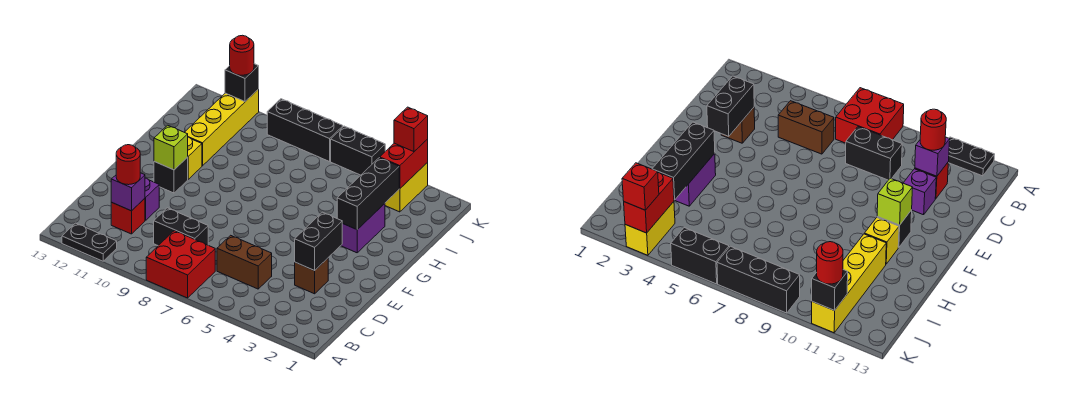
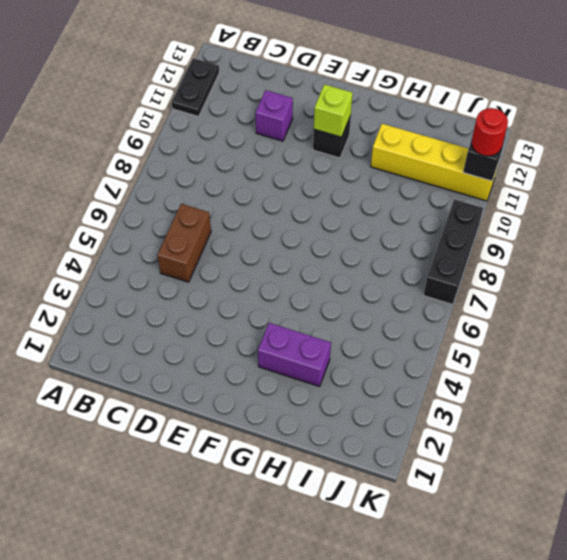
none -> red brick A7:B8 level 1
none -> black brick C8:C9 level 1
none -> red brick C11 level 1

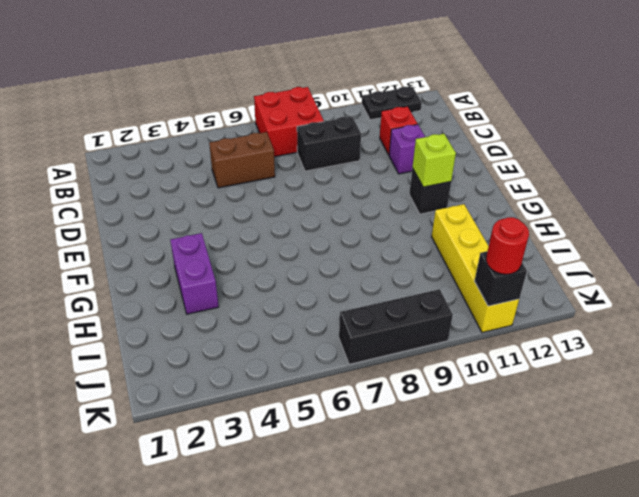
none -> brown brick D3 level 1
none -> yellow brick G11 level 1
none -> yellow brick J3:K3 level 1

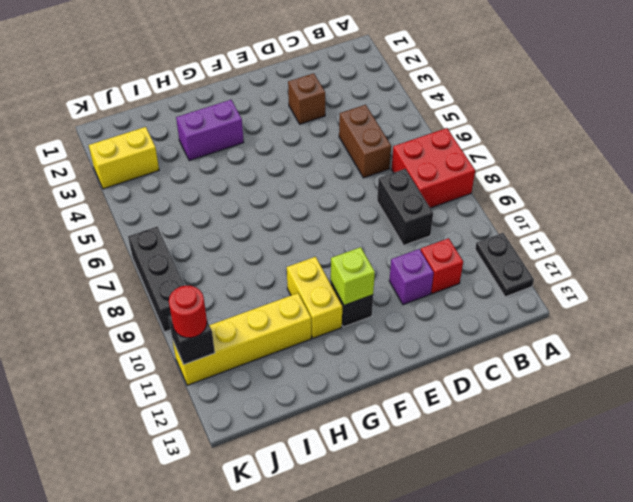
yellow brick G10:G11 level 1 -> yellow brick G11 level 1
none -> black brick K5:K6 level 1
none -> purple brick C11 level 2
none -> black brick D3:E3 level 2

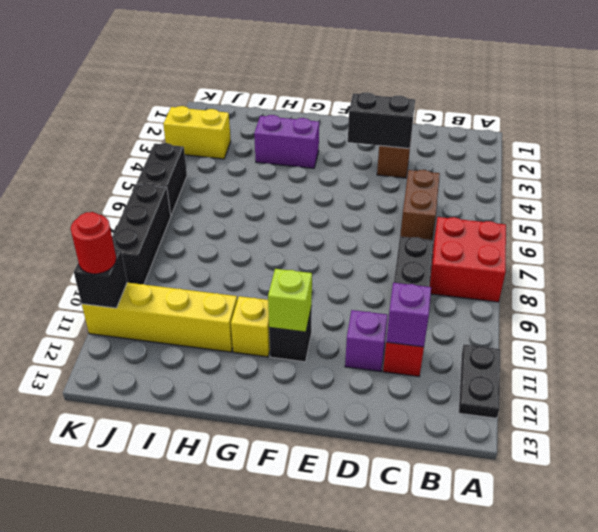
none -> black brick G3:I3 level 2
none -> red brick J3:K3 level 2
none -> red round brick C11 level 3

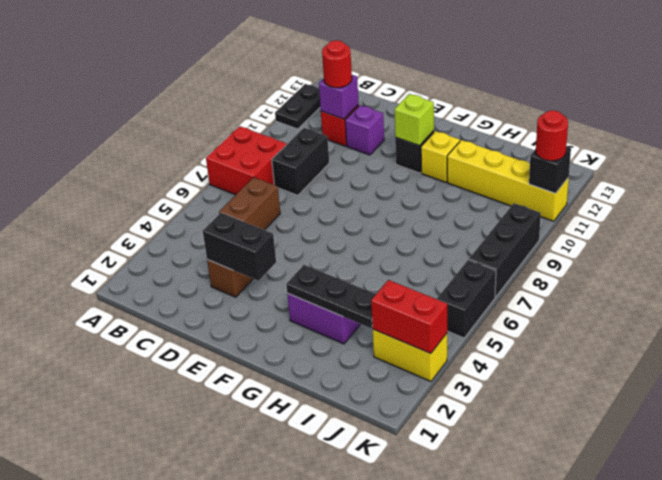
black plate G3:I3 level 2 -> black brick G3:I3 level 2
none -> red brick K3 level 3

